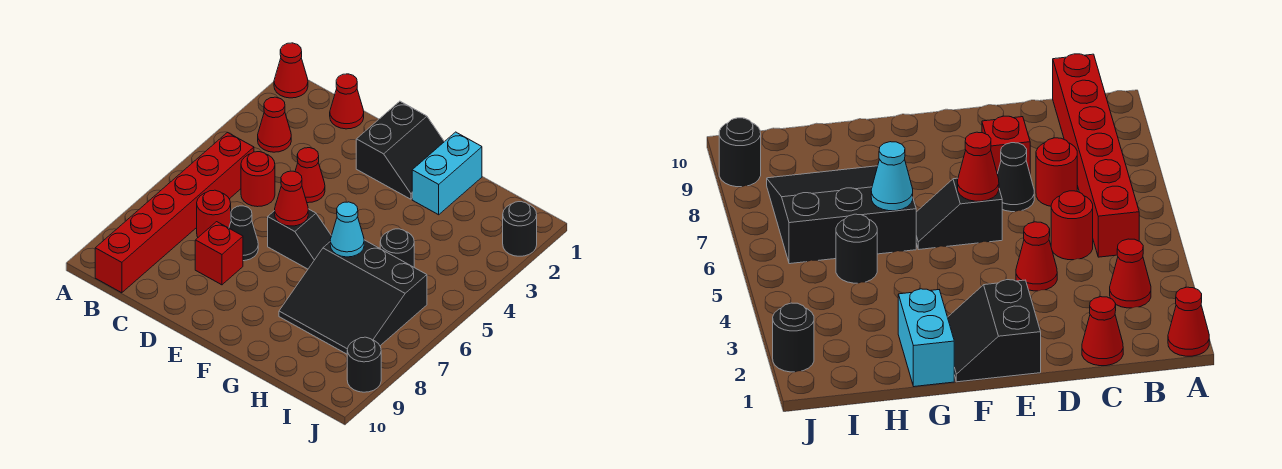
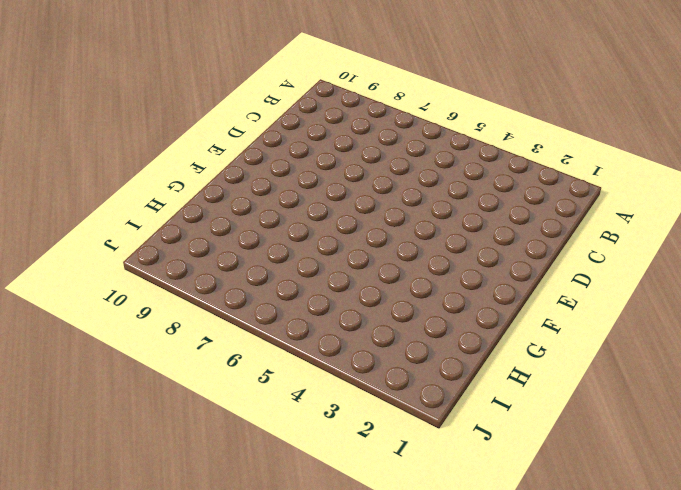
none -> red cone A1 level 1
none -> red cone B3 level 1
none -> red brick B5:B10 level 1

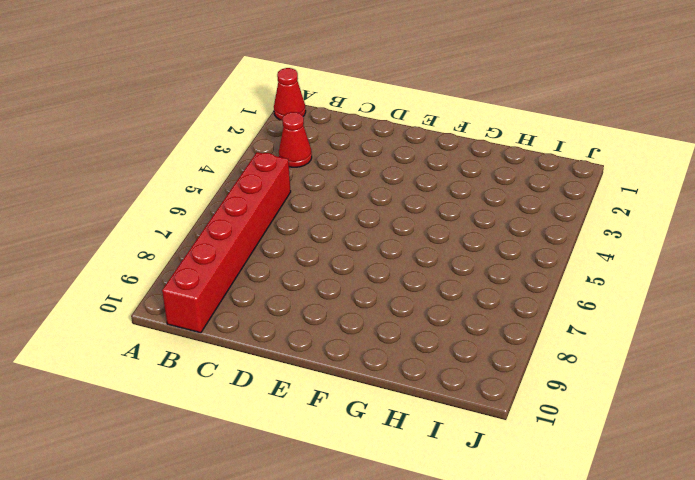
none -> red cone C1 level 1
none -> red round brick C5 level 1
none -> red round brick C7 level 1

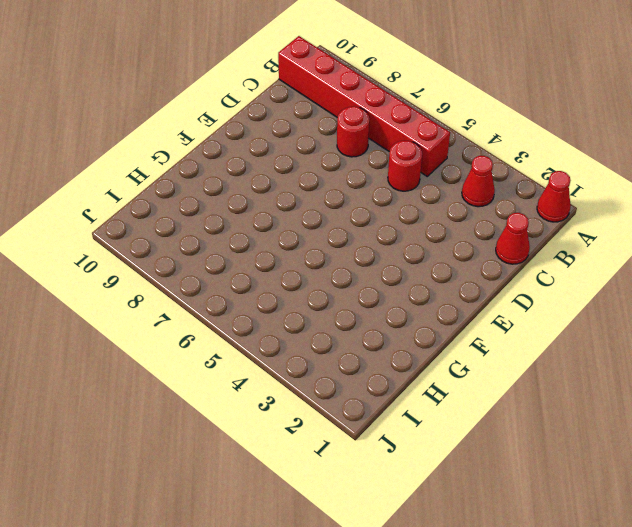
none -> red cone D4 level 1
none -> black cone D7 level 1
none -> red brick D8 level 1

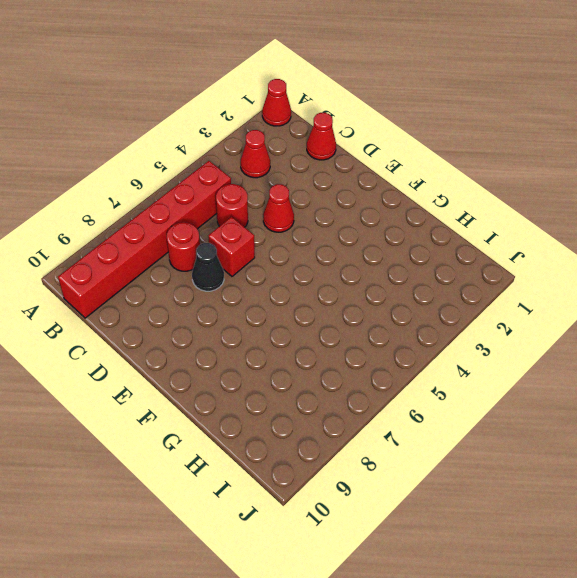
red brick D6 level 1 -> red brick D8 level 1
none -> black slope E1:F2 level 1 top E
none -> black slope E6:F6 level 1 top E
none -> cyan brick G1:G2 level 1

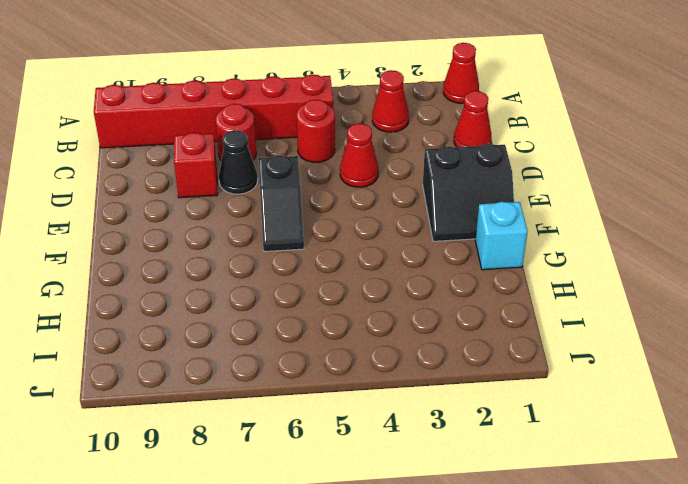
cyan brick G1 level 1 -> cyan brick G1:G2 level 1
none -> black slope G6:I8 level 1 top 6
none -> black round brick H5 level 1
none -> black round brick J2 level 1

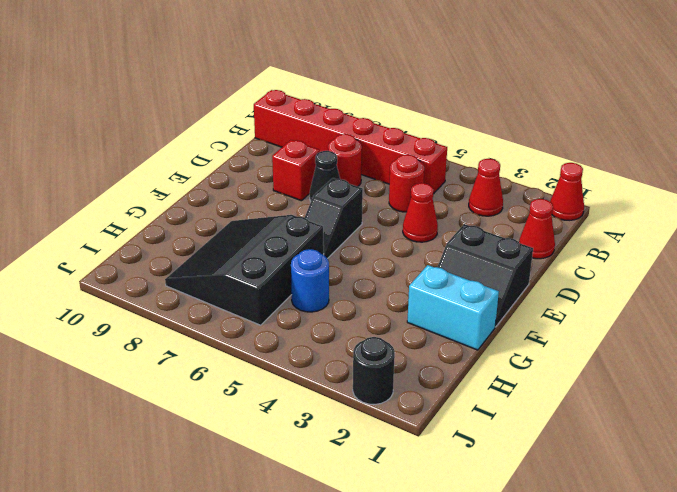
blue round brick H5 level 1 -> black round brick H5 level 1
none -> black round brick J9 level 1
none -> red cone E6 level 2
none -> cyan cone G6 level 2

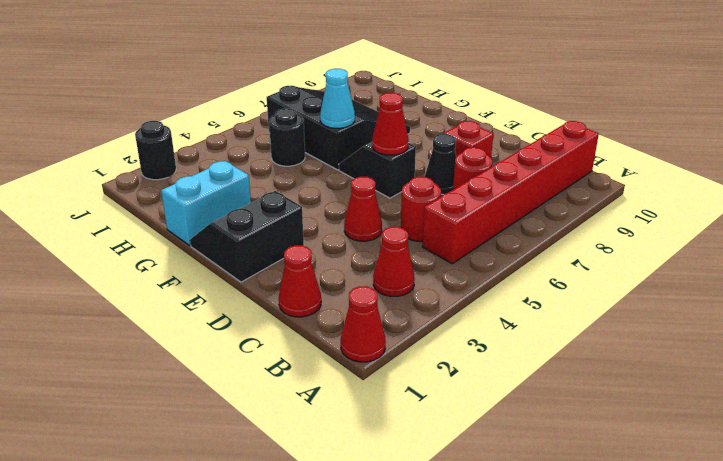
none -> black round brick J9 level 1

